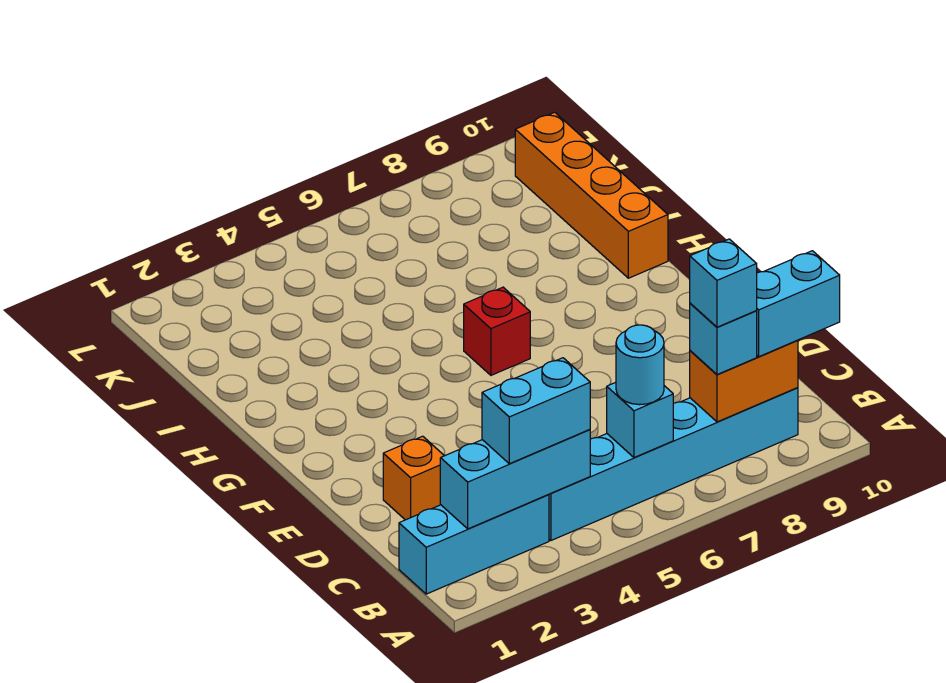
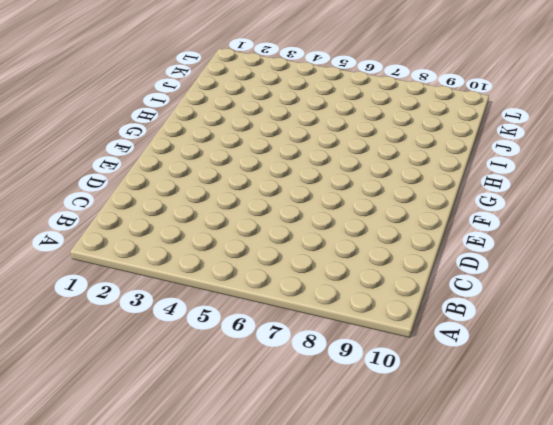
none -> cyan brick B1:B3 level 1
none -> cyan brick B4:B9 level 1
none -> orange brick D2 level 1

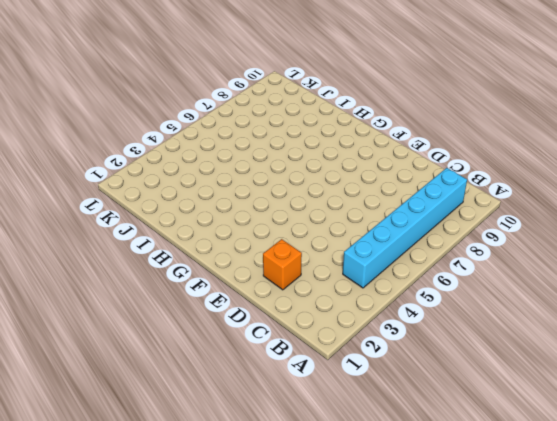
none -> cyan brick B1:B3 level 1
none -> red brick G6 level 1
none -> orange brick H10:K10 level 1

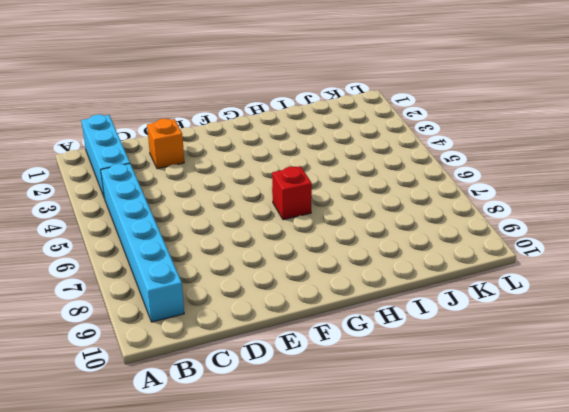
none -> orange brick H10:K10 level 1
none -> cyan brick B2:B4 level 2
none -> cyan brick B6 level 2

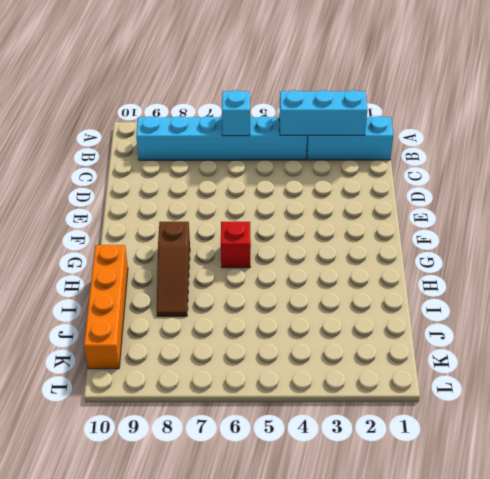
brown slope G8:I8 level 1 top G -> none
none -> orange brick D2 level 1
none -> orange brick B8:B9 level 2
none -> cyan brick B3:B4 level 3

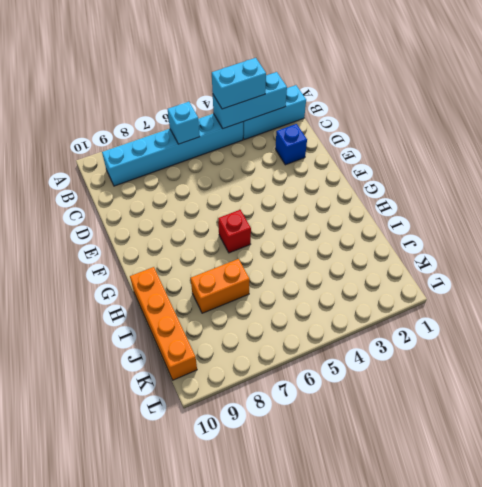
blue brick D2 level 1 -> orange brick D2 level 1
orange brick I7:I8 level 1 -> orange brick B8:B9 level 2
none -> cyan round brick B6 level 3
none -> cyan brick B8 level 3
none -> cyan brick B9:B10 level 3

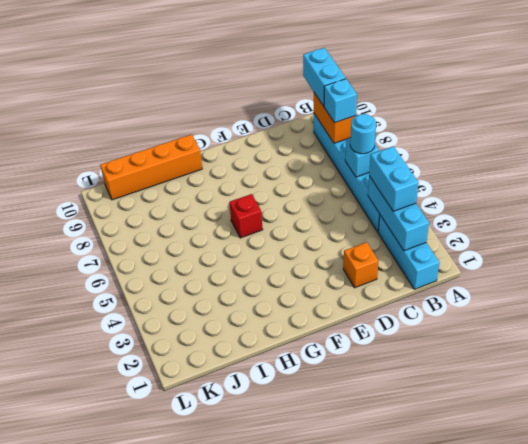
none -> cyan brick B8 level 4

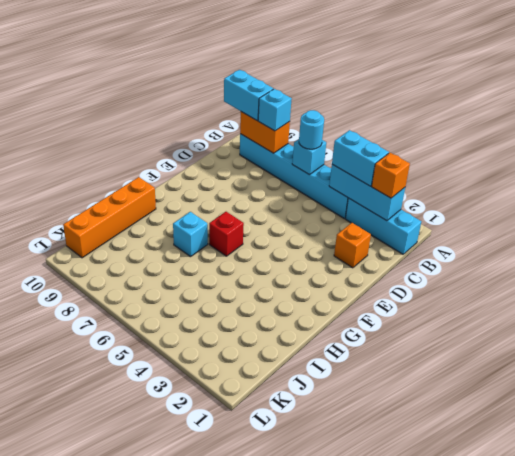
orange brick B2 level 3 -> none
cyan brick H7 level 1 -> cyan brick B8 level 4

